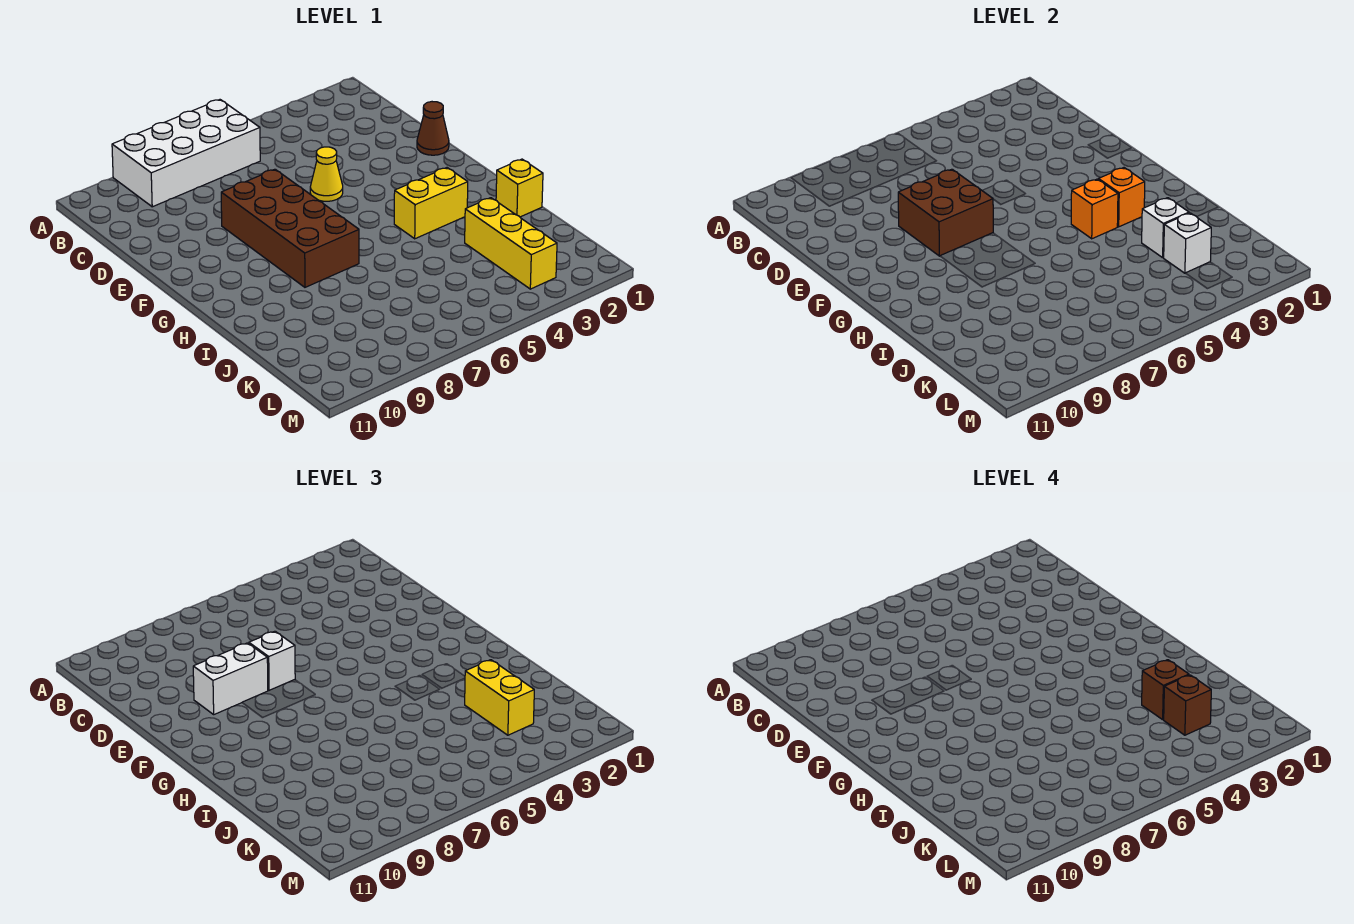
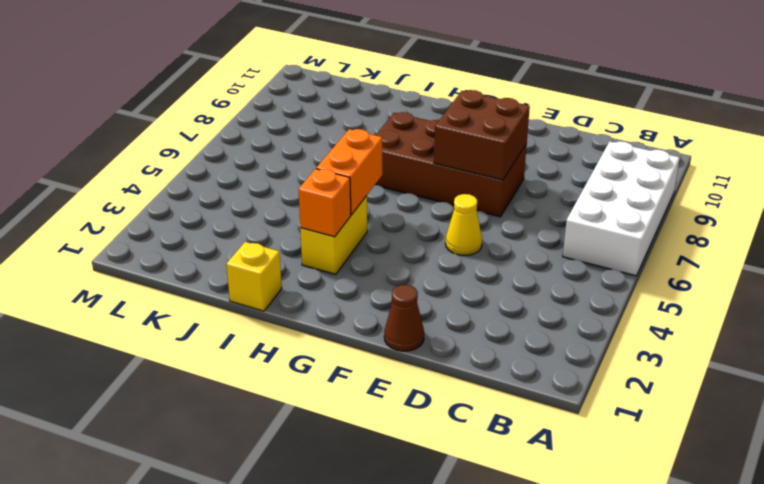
orange brick H4:H5 level 2 -> orange brick H4 level 2
none -> yellow brick J3:L3 level 1
none -> white brick J3 level 2
none -> white brick K3 level 2

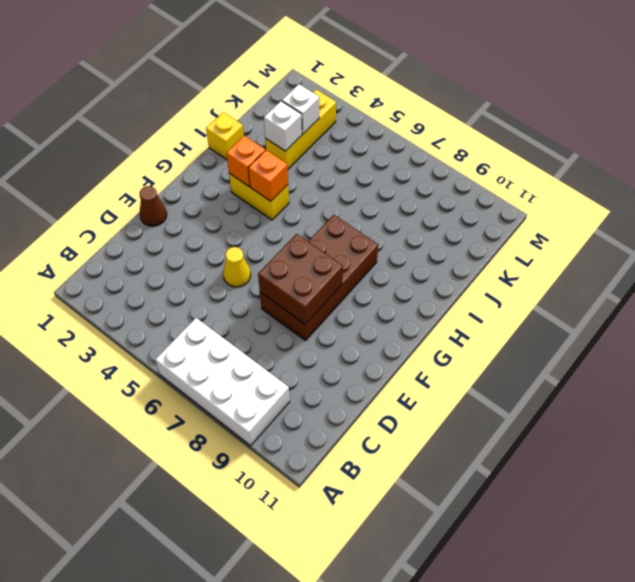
none -> white brick E7 level 3
none -> white brick E8:E9 level 3
none -> yellow brick J3:K3 level 3

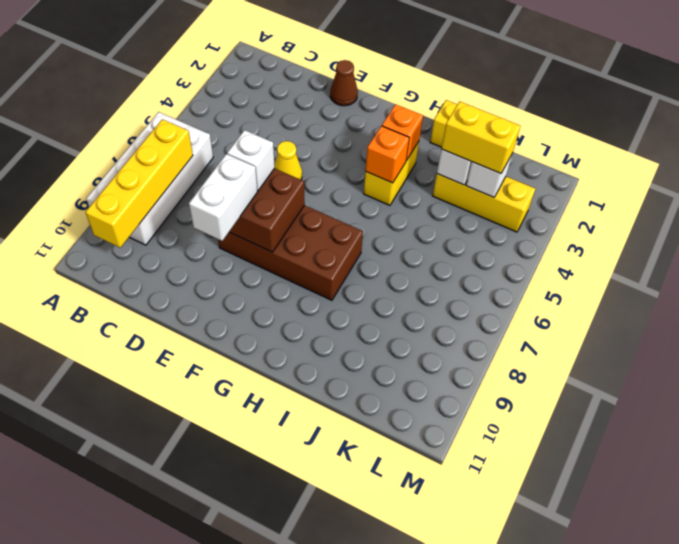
yellow brick B7:B10 level 2 -> none
none -> brown brick J3 level 4
none -> brown brick K3 level 4

